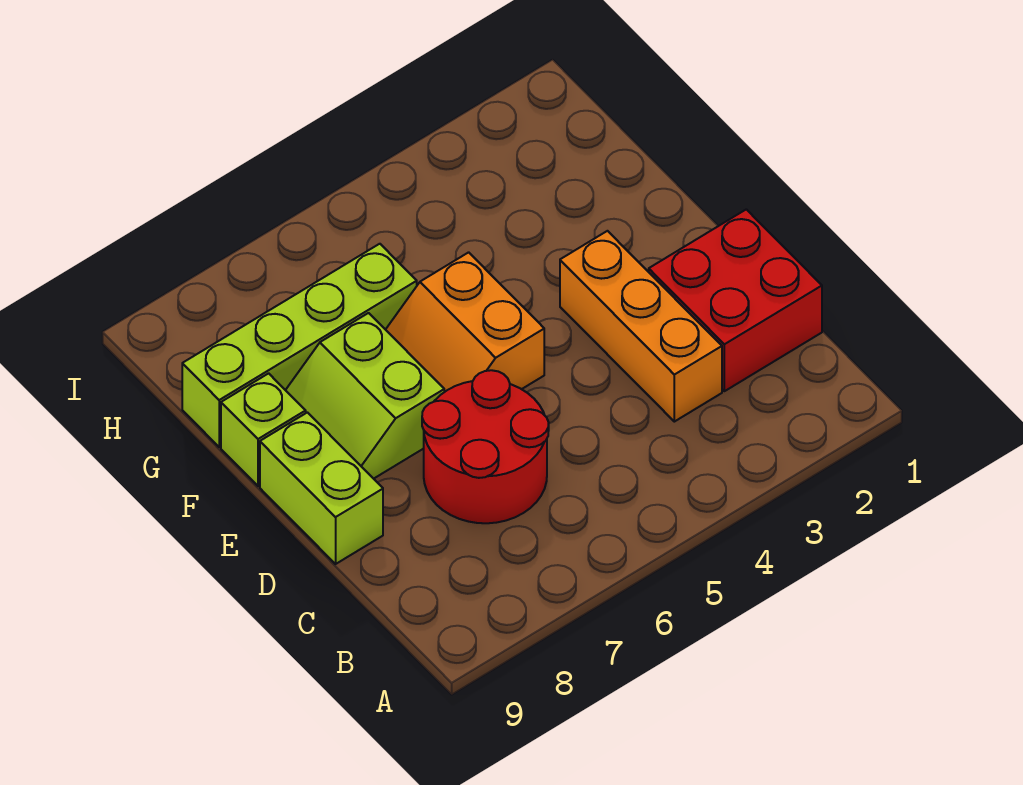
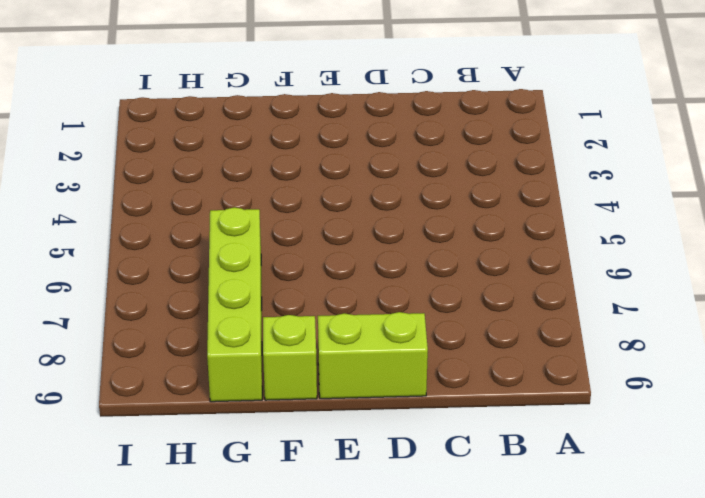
none -> red brick C1:D2 level 1
none -> orange brick C3:E3 level 1

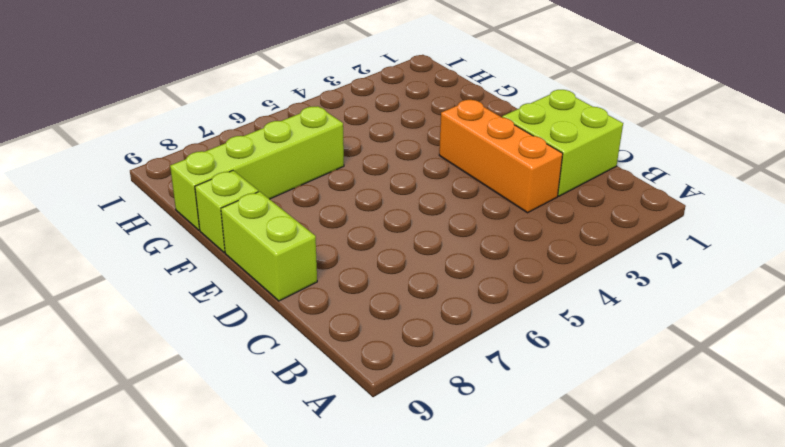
lime brick C1:D2 level 1 -> red brick C1:D2 level 1
none -> red round brick C6:D7 level 1
none -> orange slope E5:F6 level 1 top 5

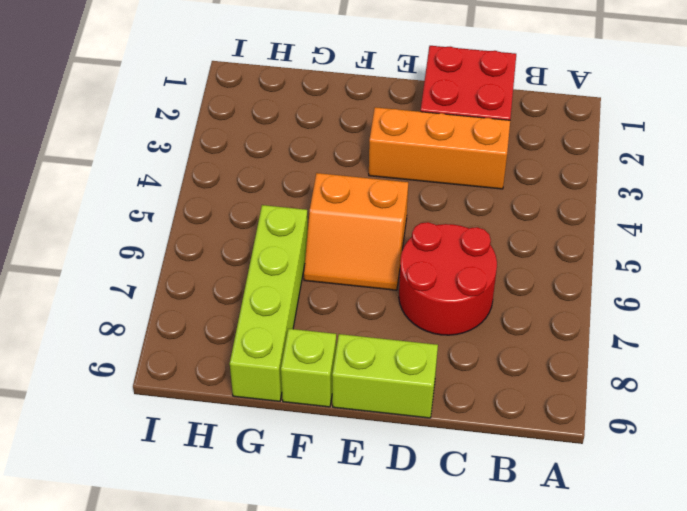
none -> lime slope E7:F8 level 1 top 7

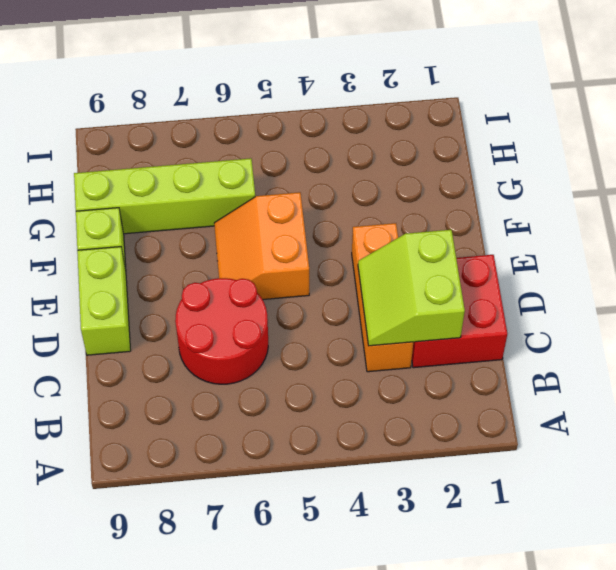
lime slope C2:D3 level 2 top 2 -> lime slope E7:F8 level 1 top 7

